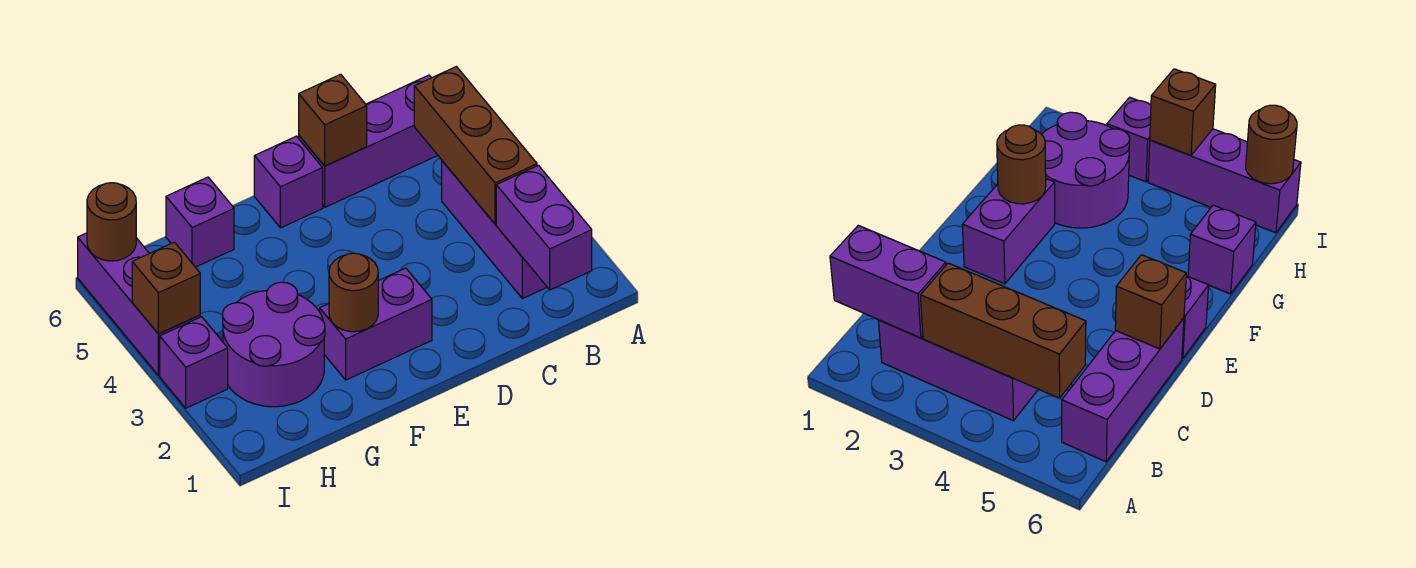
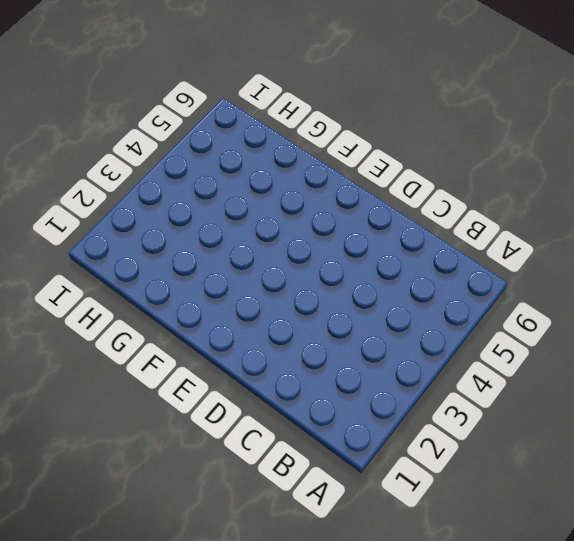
none -> purple brick B2:B4 level 1
none -> purple brick B6:D6 level 1
none -> purple brick E2:F2 level 1

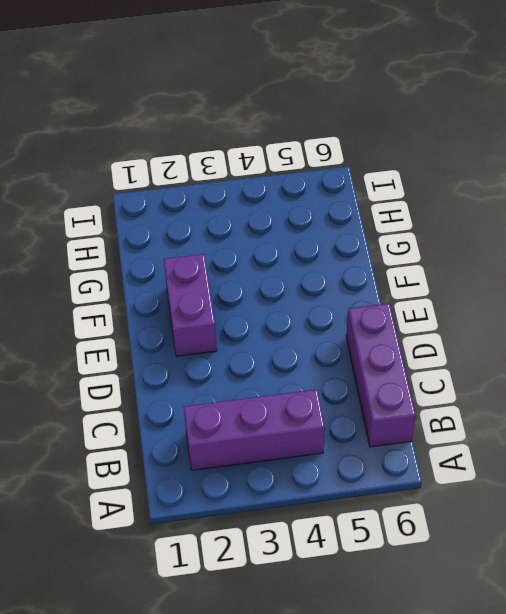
none -> purple brick E6 level 1
none -> purple round brick G2:H3 level 1
none -> purple brick G6 level 1

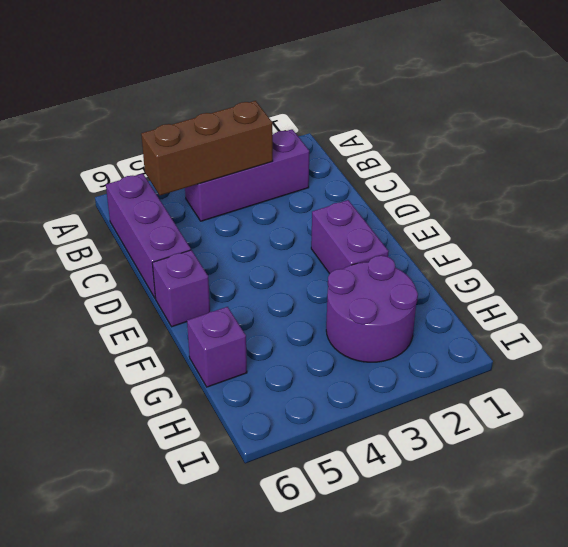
none -> purple brick I3 level 1
none -> purple brick I4:I6 level 1
none -> purple brick B1:B2 level 2

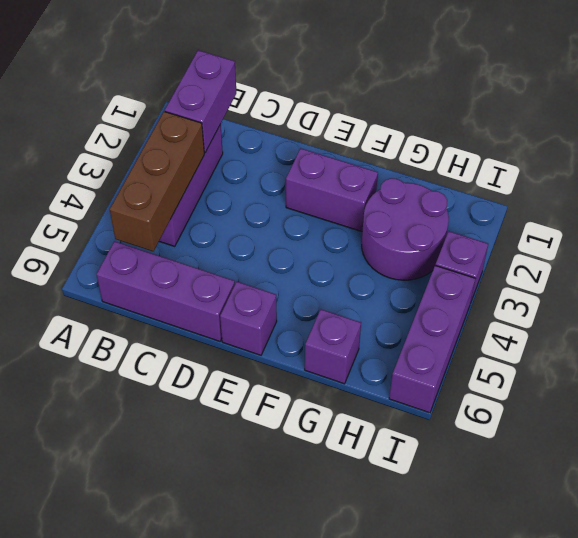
none -> brown brick D6 level 2
none -> brown round brick F2 level 2
none -> brown brick I4 level 2

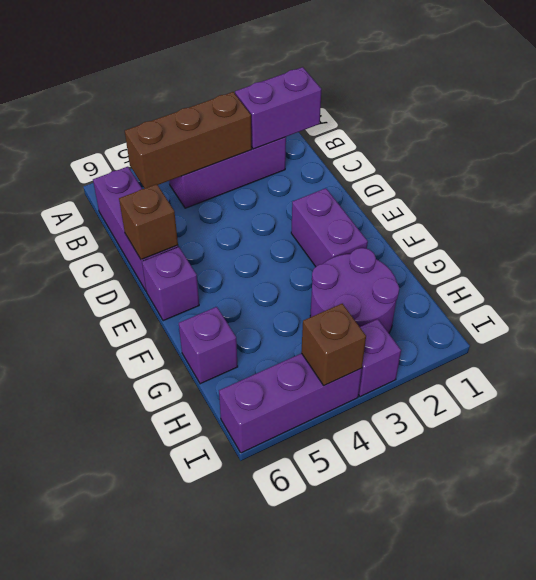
none -> brown round brick F2 level 2
none -> brown round brick I6 level 2

